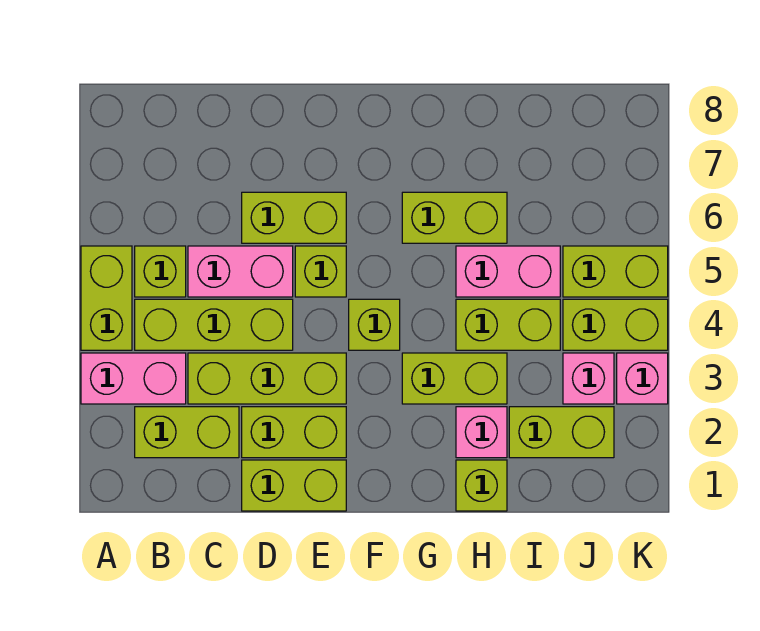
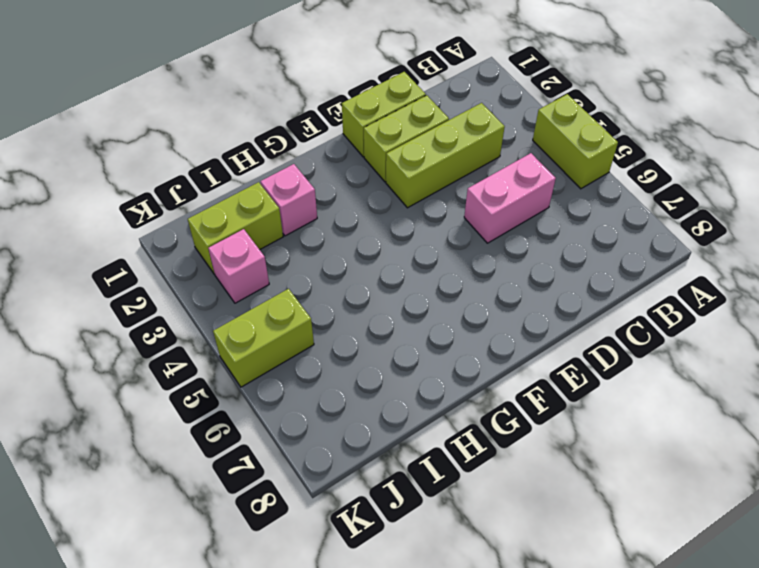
none -> pink brick A3:B3 level 1
none -> lime brick B2:C2 level 1
none -> lime brick B4:D4 level 1

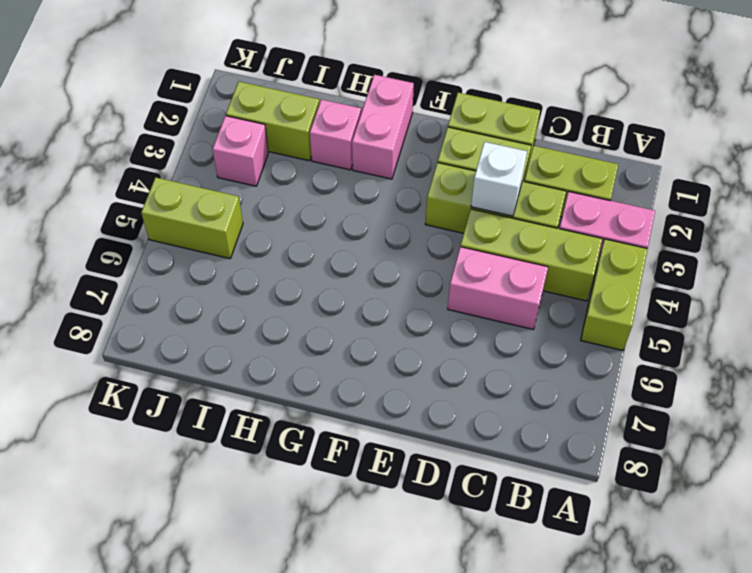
white brick D3 level 2 -> none
pink brick G1:G2 level 1 -> pink brick H5:I5 level 1
none -> lime brick B5 level 1
none -> lime brick D6:E6 level 1
none -> lime brick E5 level 1

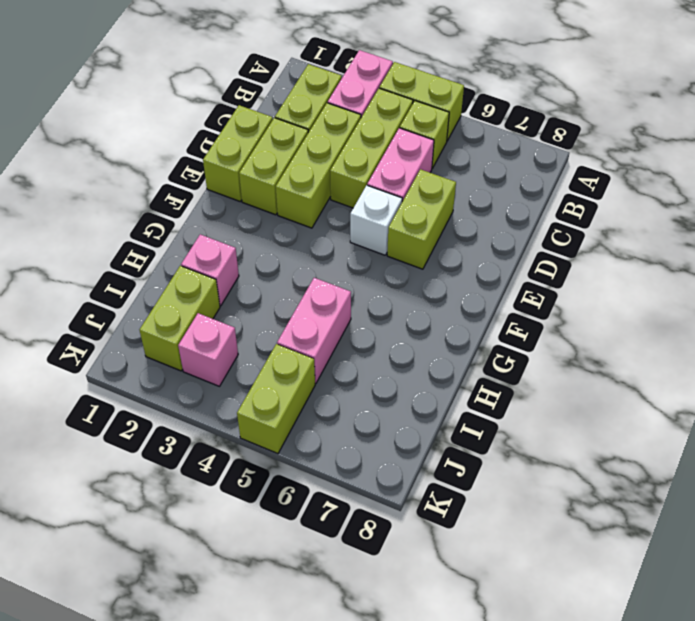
white brick E5 level 1 -> lime brick E5 level 1
none -> lime brick F4 level 1
none -> lime brick G3:H3 level 1
none -> lime brick G6:H6 level 1

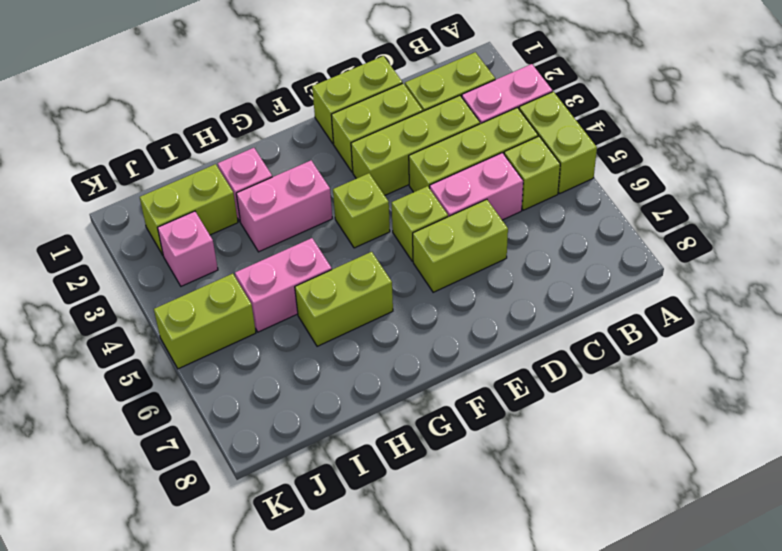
pink brick G3:H3 level 1 -> lime brick G3:H3 level 1
none -> lime brick H1 level 1
none -> lime brick H4:I4 level 1
none -> lime brick J4:K4 level 1

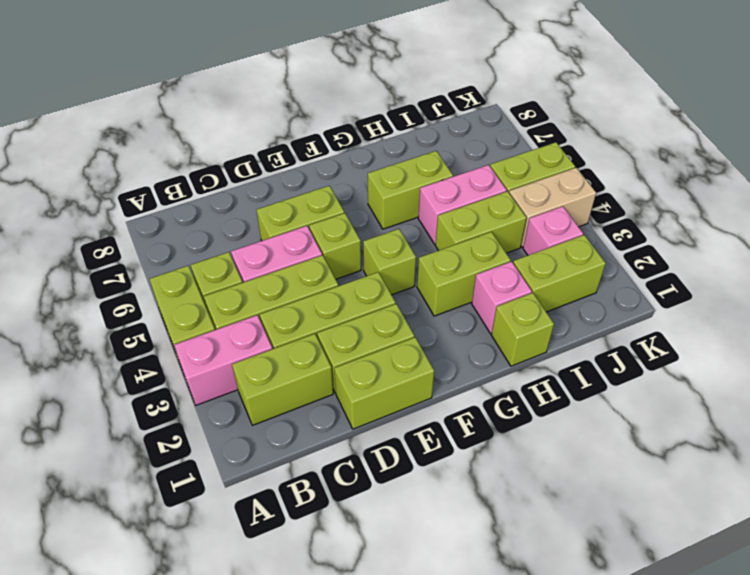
tan brick J4:K4 level 1 -> lime brick J4:K4 level 1
none -> pink brick K3 level 1

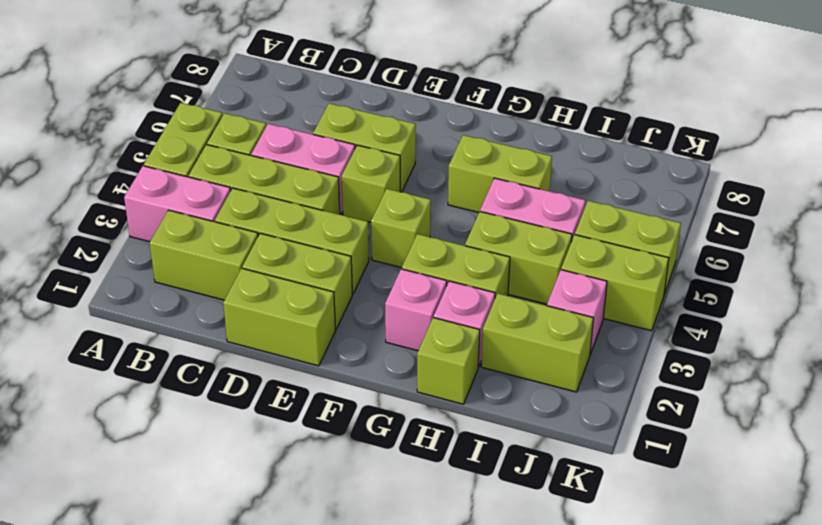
pink brick G2 level 1 -> pink brick K3 level 1

